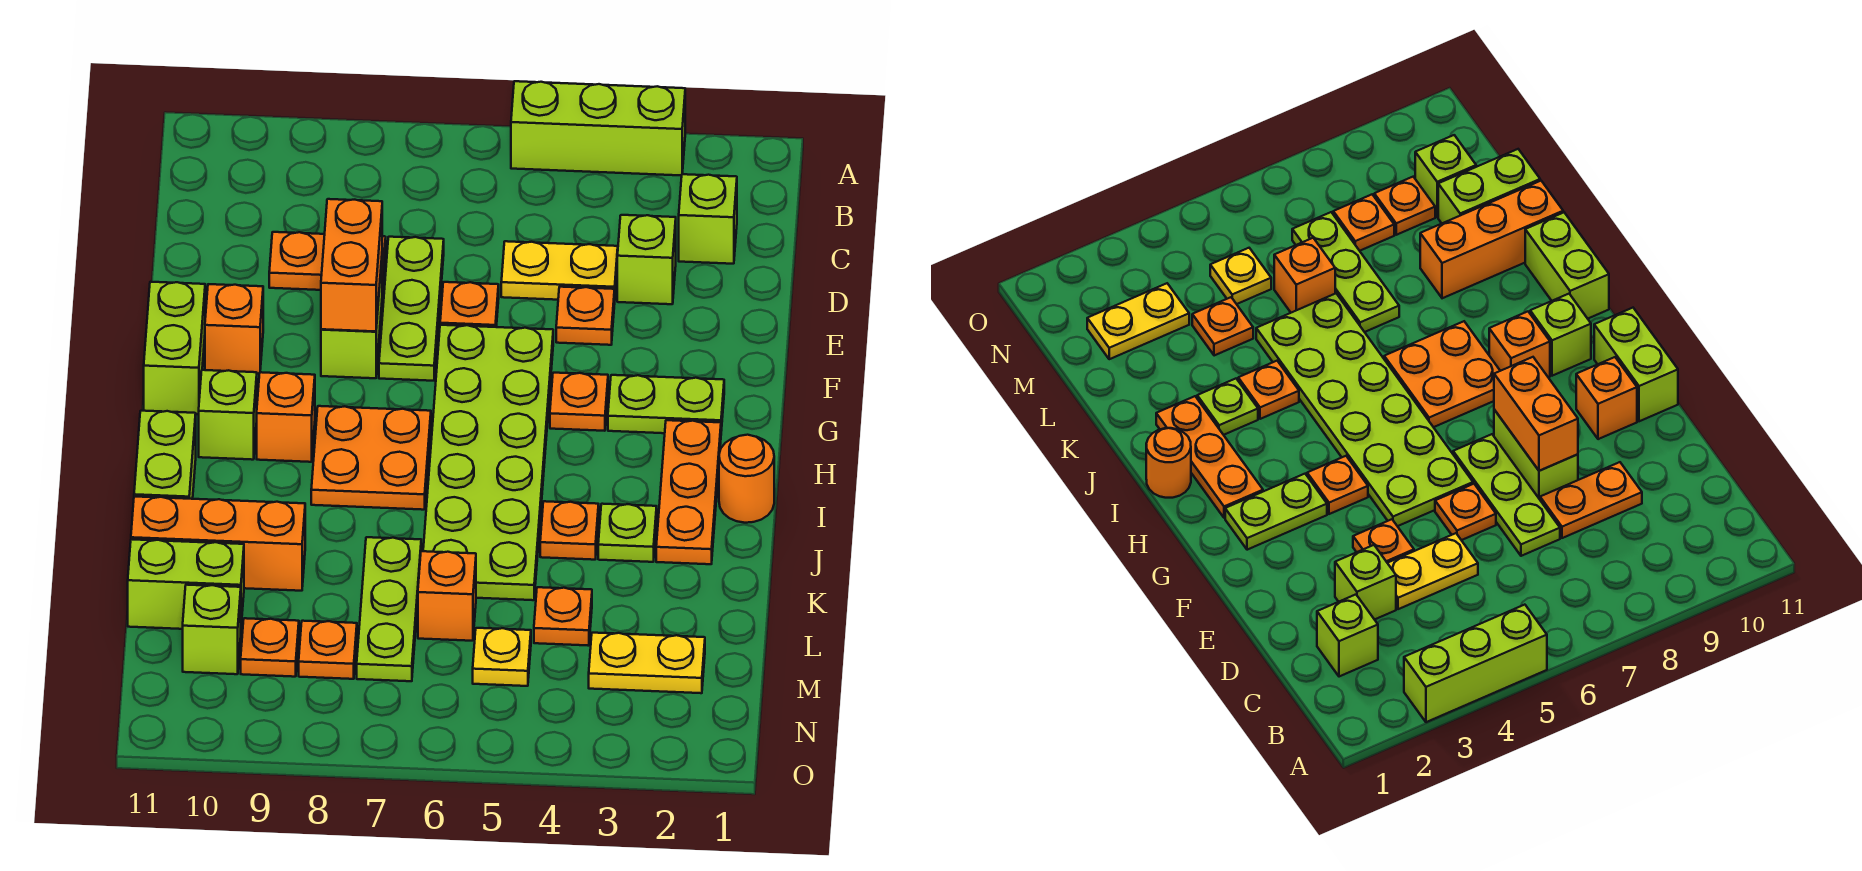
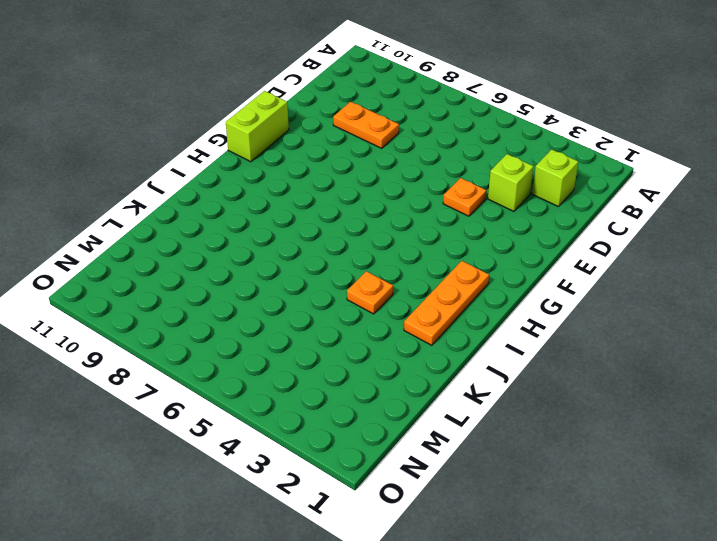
none -> lime brick A3:A5 level 1
none -> yellow plate D4:D5 level 1
none -> lime plate D7:F7 level 1
none -> orange plate E6 level 1

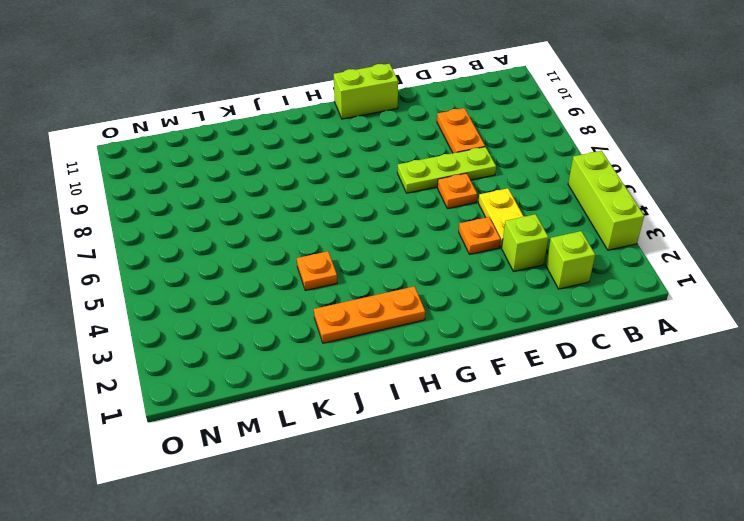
none -> lime brick E8:F8 level 1
none -> lime plate F5:K6 level 1
none -> orange brick F10 level 1
none -> lime plate G2:G3 level 1

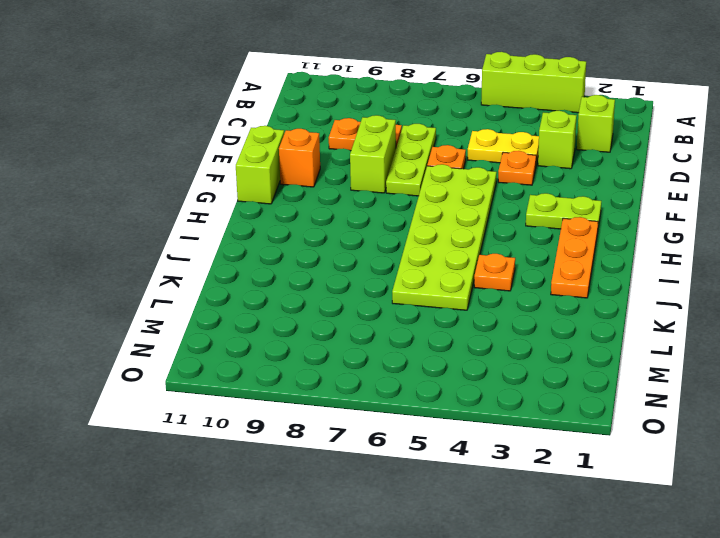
none -> orange plate G4 level 1
none -> orange plate H7:I8 level 1
none -> orange brick H9 level 1
none -> lime brick H10 level 1

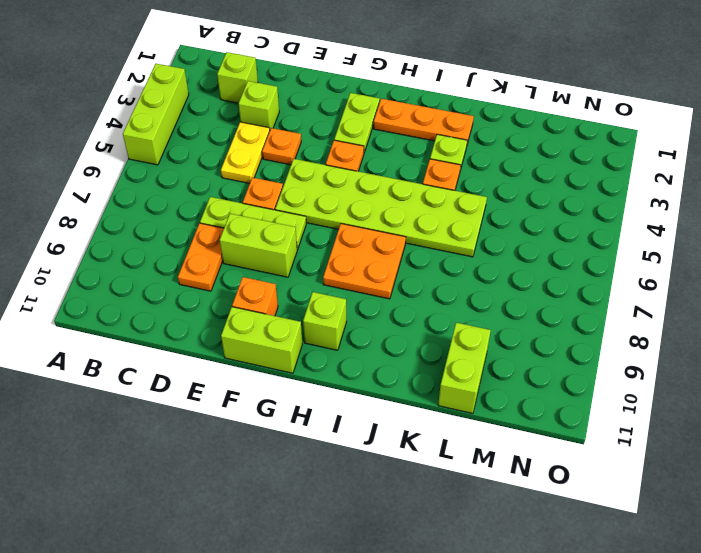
none -> orange brick H9 level 1
none -> orange round brick I1 level 1
none -> lime brick I11:J11 level 1
none -> lime plate K7:M7 level 1

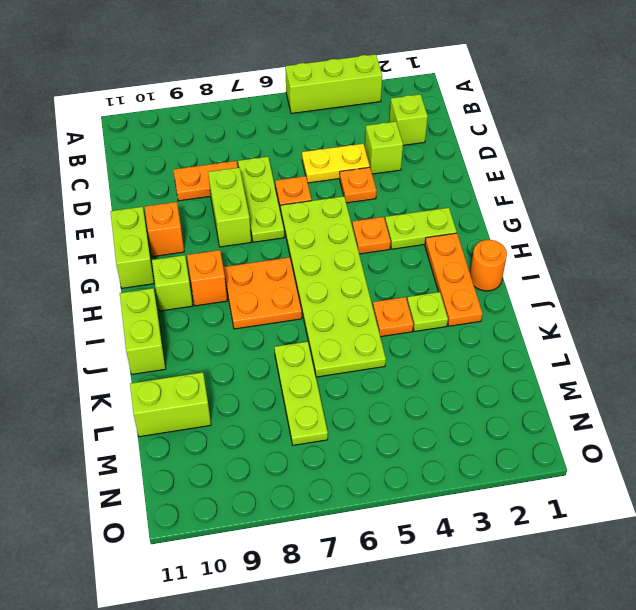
none -> orange brick K9:K11 level 1
none -> orange plate L4 level 1
none -> orange brick L6 level 1
none -> yellow plate M2:M3 level 1

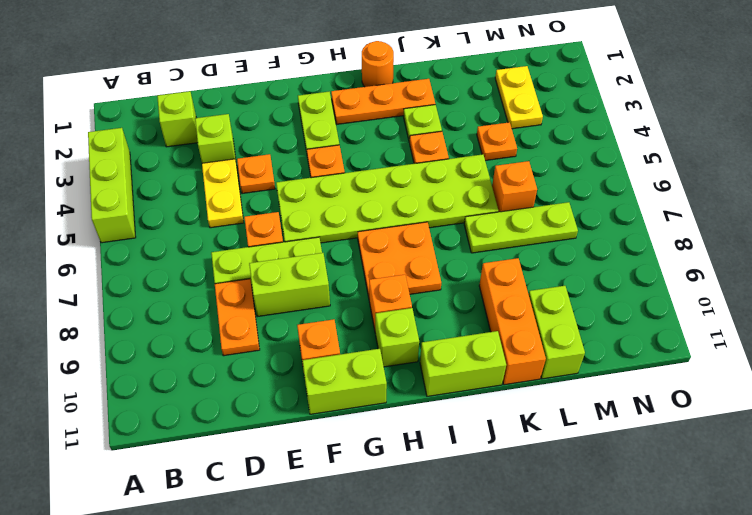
none -> yellow plate M5 level 1
none -> orange plate M8 level 1
none -> orange plate M9 level 1
none -> lime brick M10 level 1

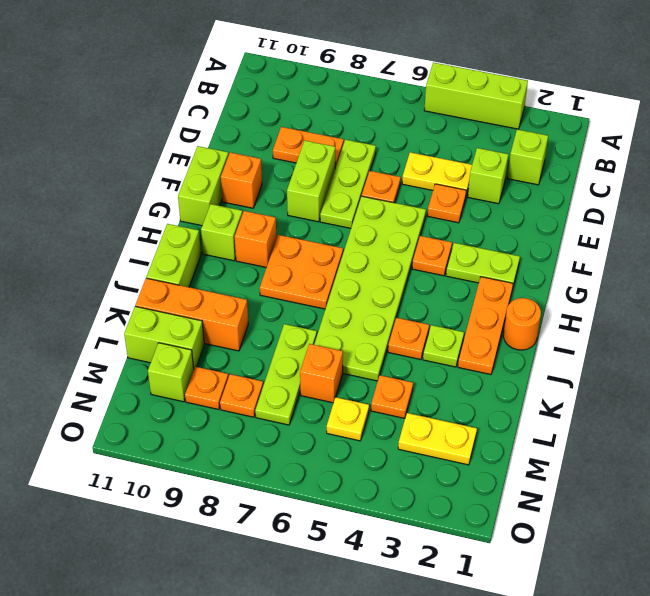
none -> orange brick E8:F8 level 2

